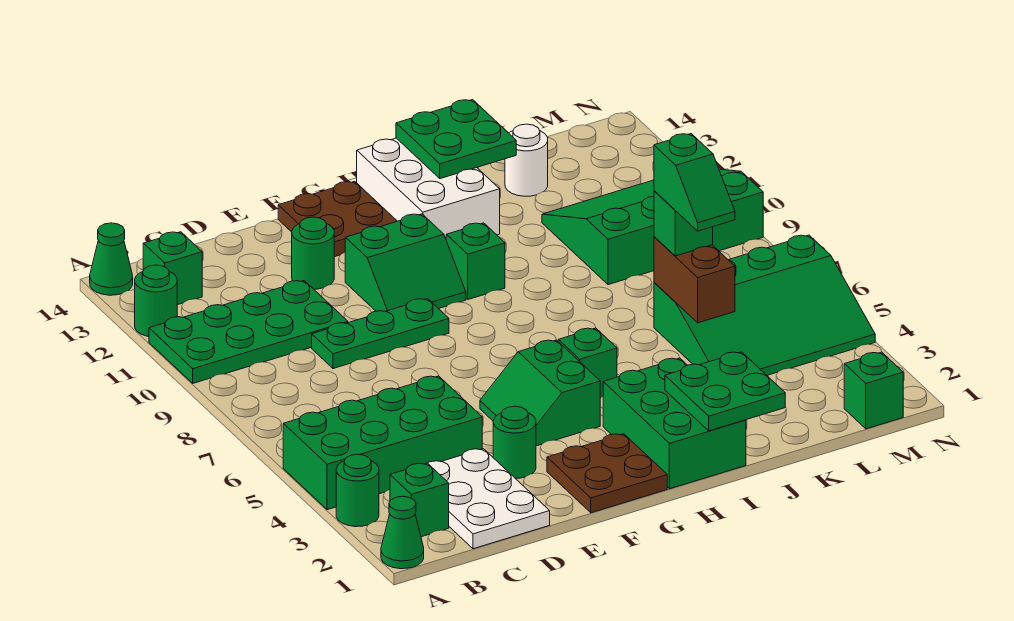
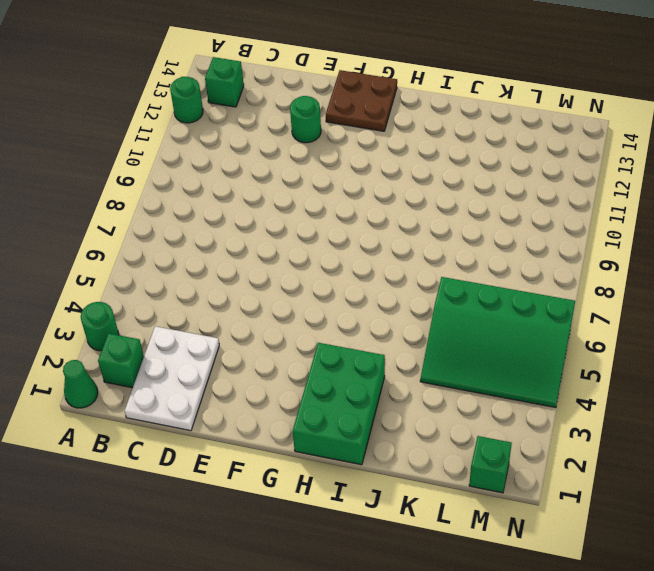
none -> green brick A4:D5 level 1
none -> green plate A10:D11 level 1
none -> green cone A14 level 1

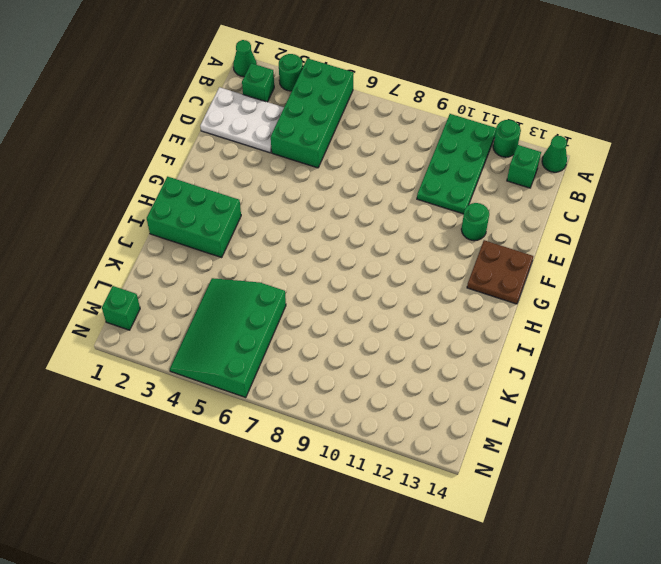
none -> green plate D9:F9 level 1
none -> green round brick E3 level 1
none -> brown plate F1:G2 level 1

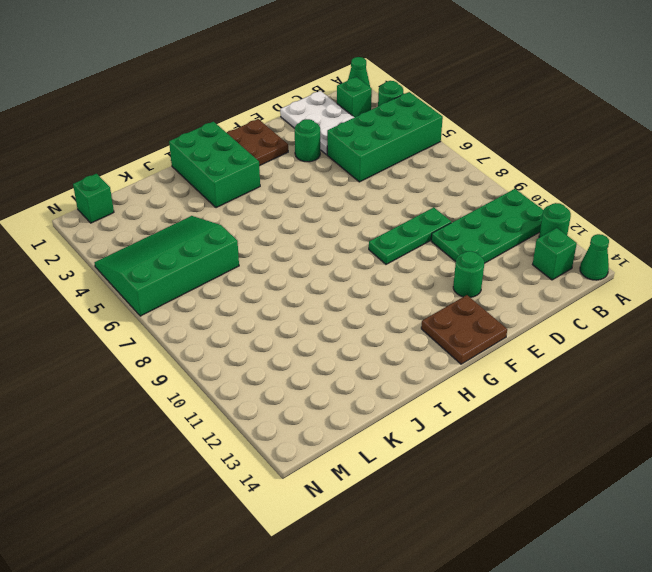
none -> green slope F4:G5 level 1 top G
none -> green slope F10:G11 level 1 top 11
none -> green brick H5 level 1

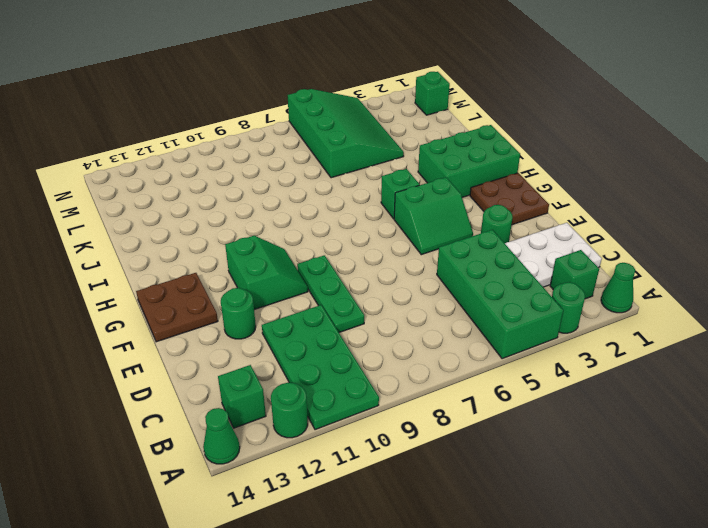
none -> green brick H10 level 1
none -> white brick H12:I14 level 1
none -> green slope K9:N11 level 1 top 9

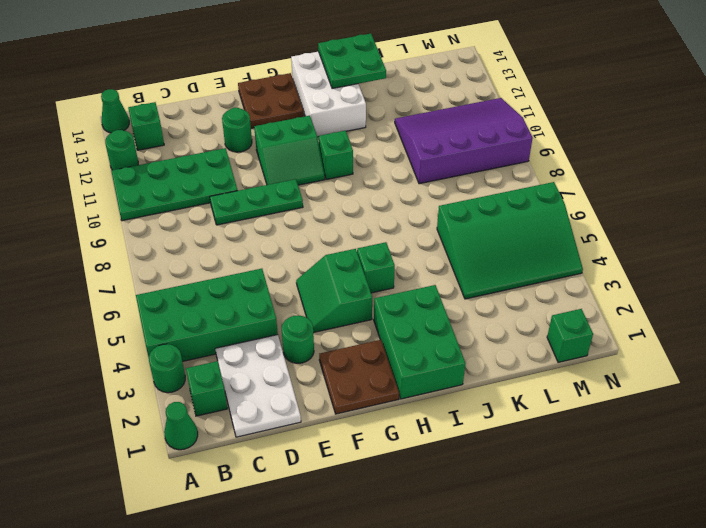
purple slope K9:N11 level 1 top 9 -> green slope K9:N11 level 1 top 9
none -> white round brick K13 level 1
none -> green plate I1:J2 level 2
none -> brown brick K5:K6 level 2

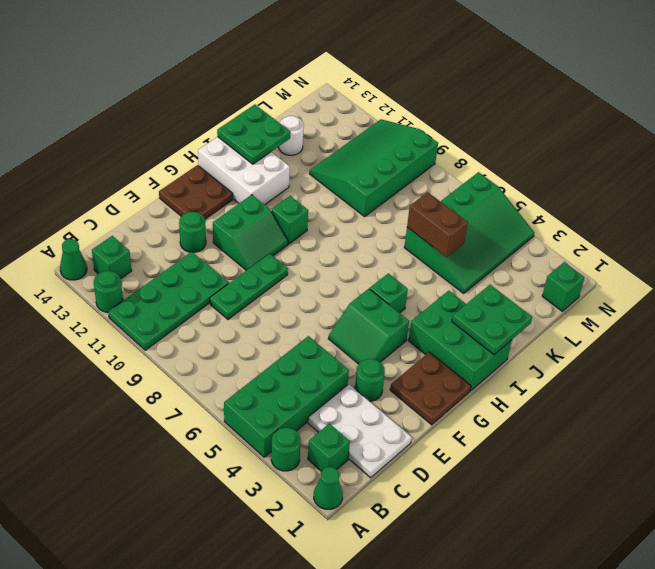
none -> green brick K6 level 3
none -> green slope K5:K6 level 4 top 6

